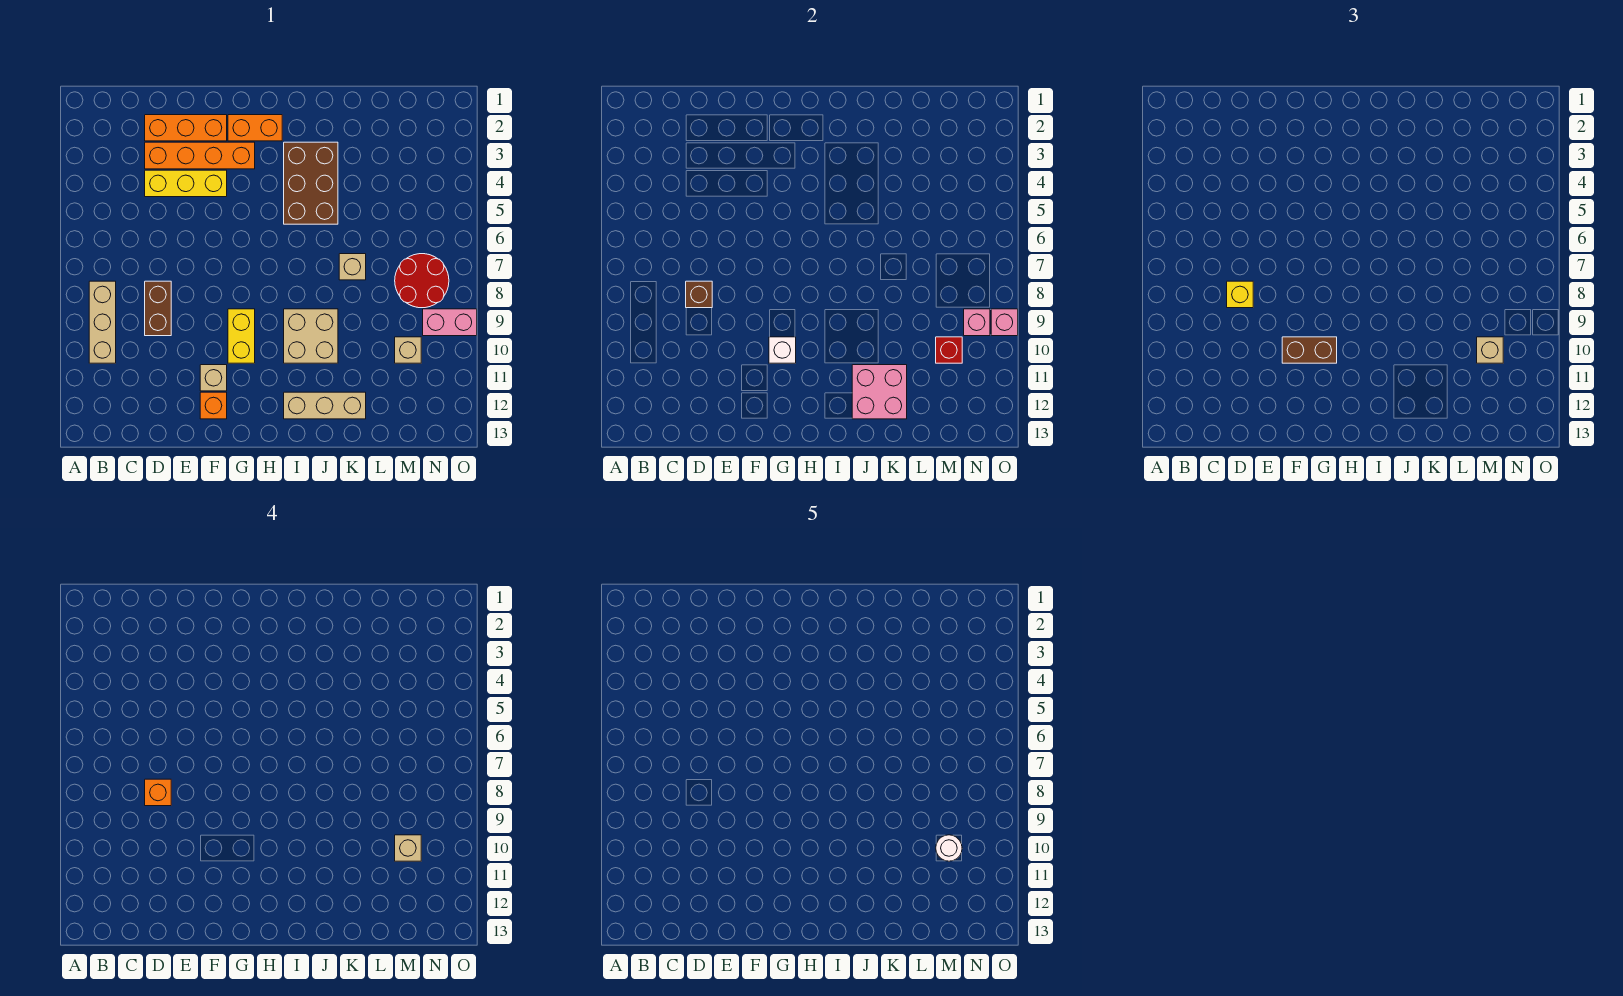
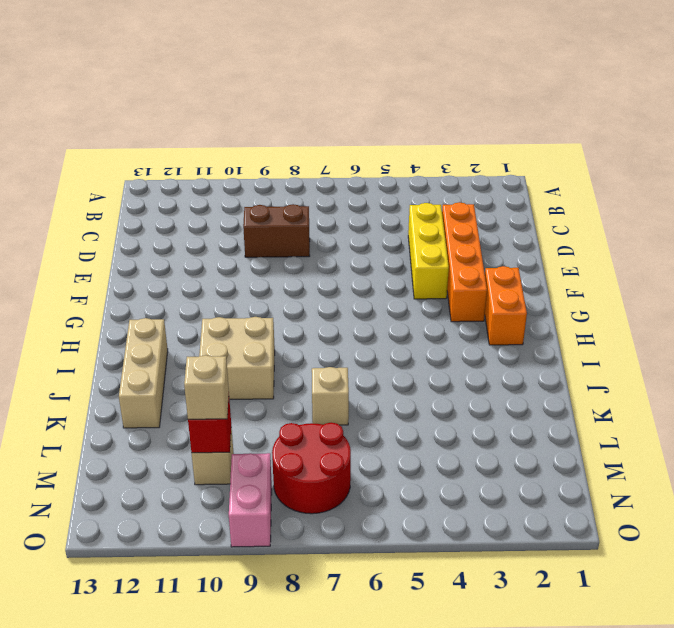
none -> tan brick B8:B10 level 1
none -> orange brick D2:F2 level 1
none -> tan brick F11 level 1

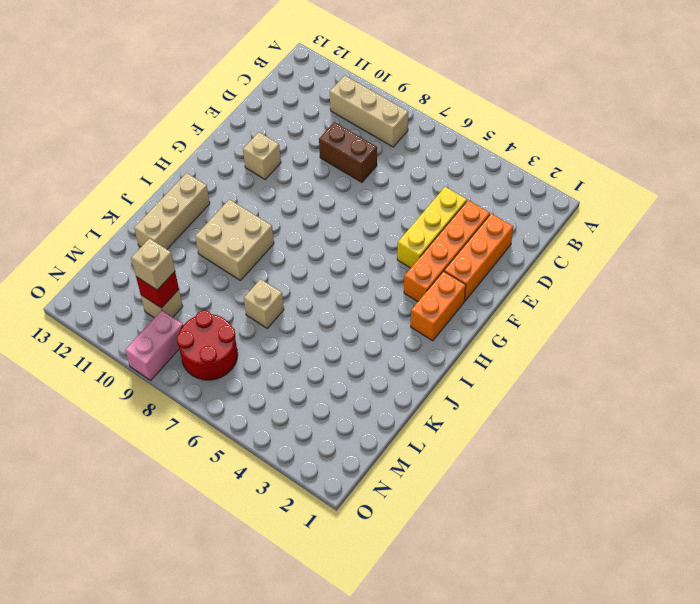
none -> orange brick F12 level 1
none -> yellow brick G9:G10 level 1
none -> brown brick I3:J5 level 1

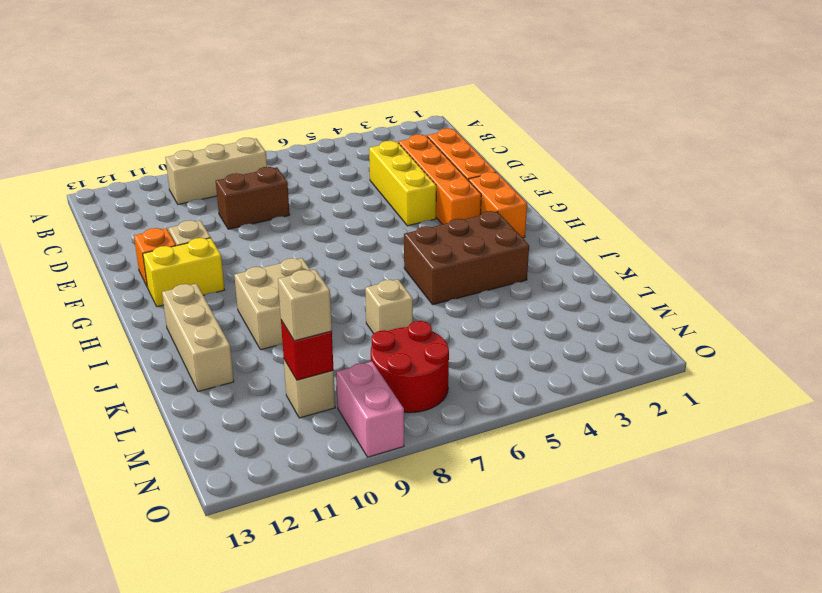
yellow brick G11:G12 level 1 -> yellow brick G9:G10 level 1
none -> brown brick D8 level 2
none -> white brick G10 level 2
none -> pink brick J11:K12 level 2

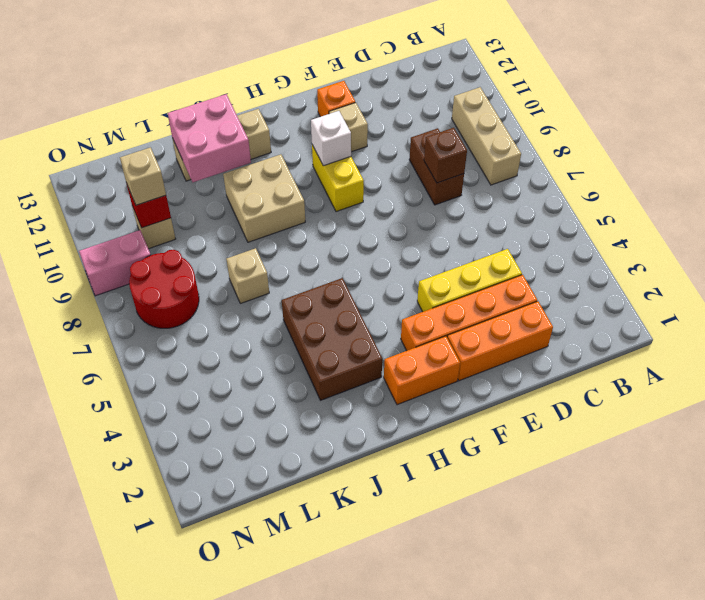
none -> pink brick N9 level 2
none -> pink brick O9 level 2
none -> yellow brick D8 level 3

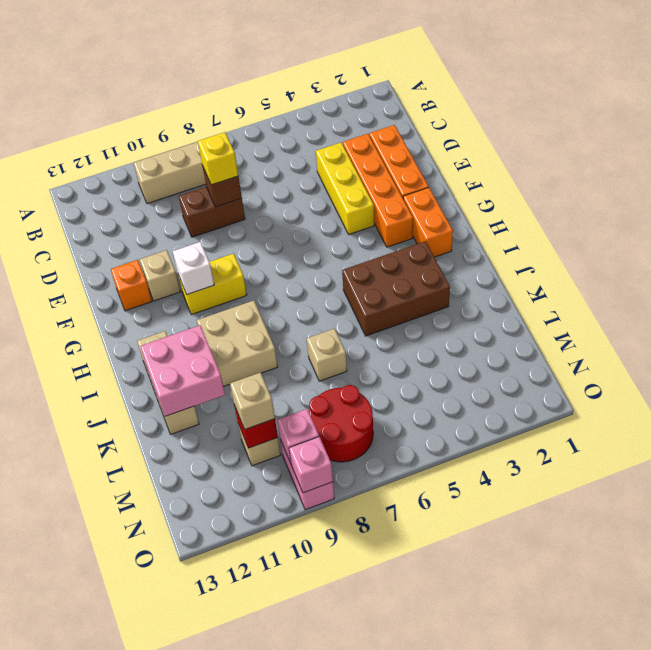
none -> brown brick F10:G10 level 3
none -> orange brick D8 level 4
none -> tan brick M10 level 4

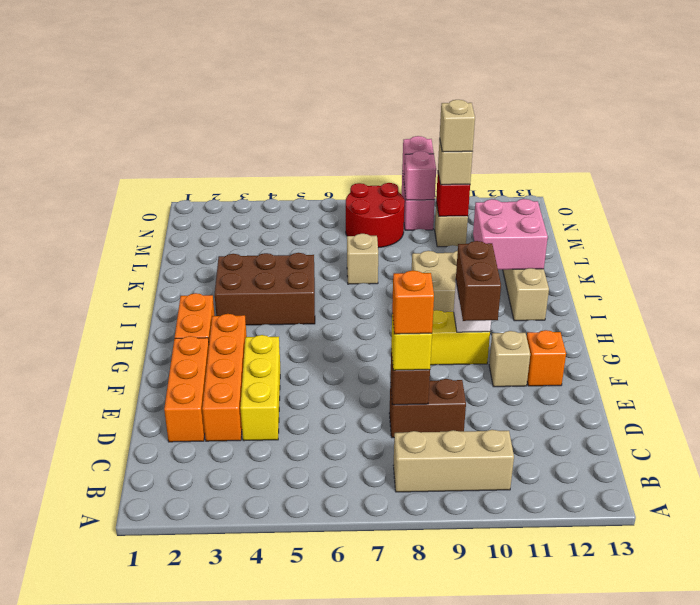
none -> white round brick M10 level 5

